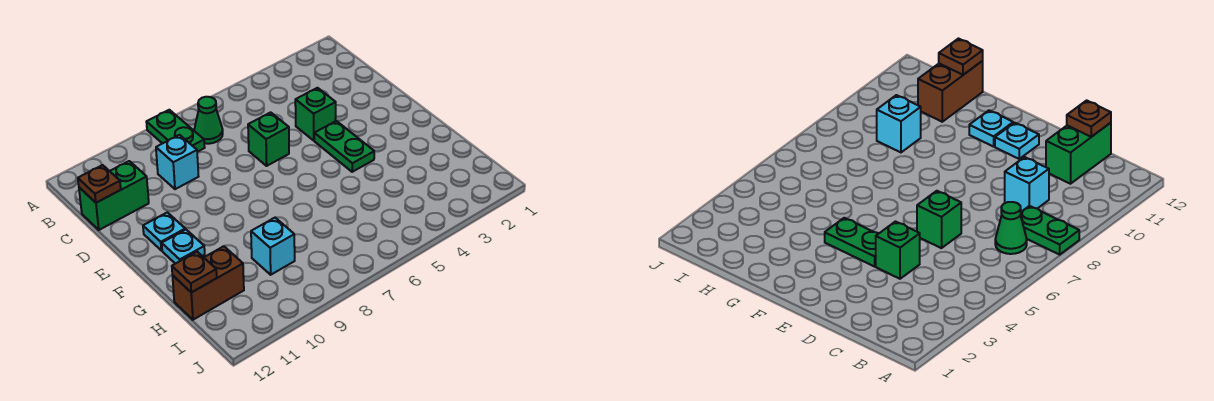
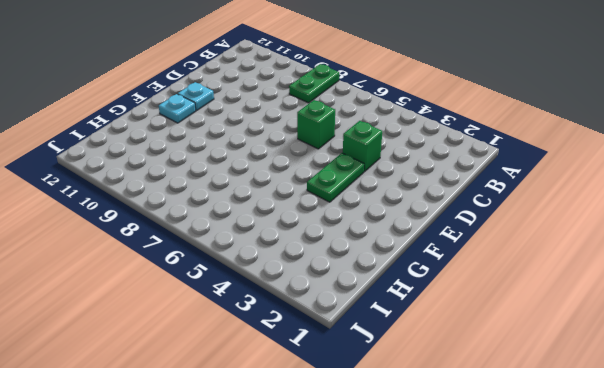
none -> green cone B7 level 1
none -> cyan brick C9 level 1
none -> green brick C11:C12 level 1

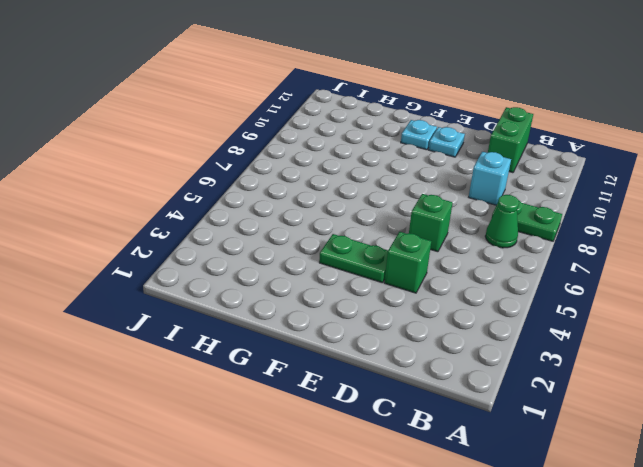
none -> cyan brick H9 level 1
none -> brown brick H11:H12 level 1
none -> brown plate C12 level 2

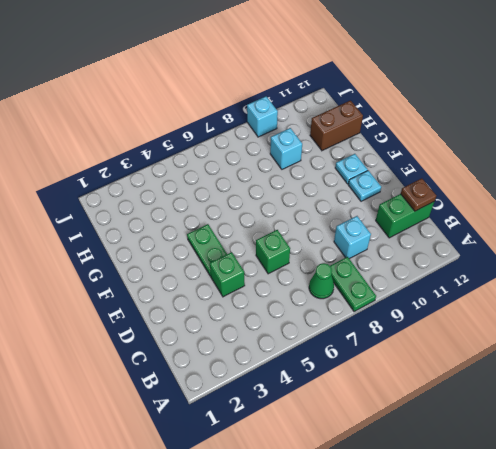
cyan brick J9 level 1 -> none
none -> brown plate H12 level 2

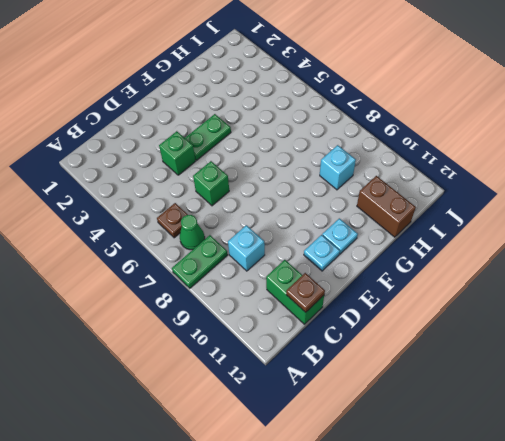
brown plate B6 level 1 -> brown plate H12 level 2

